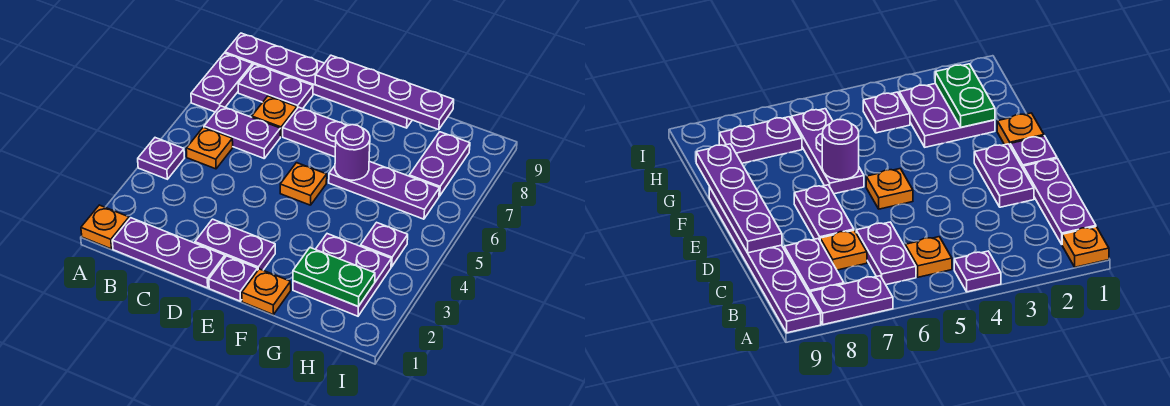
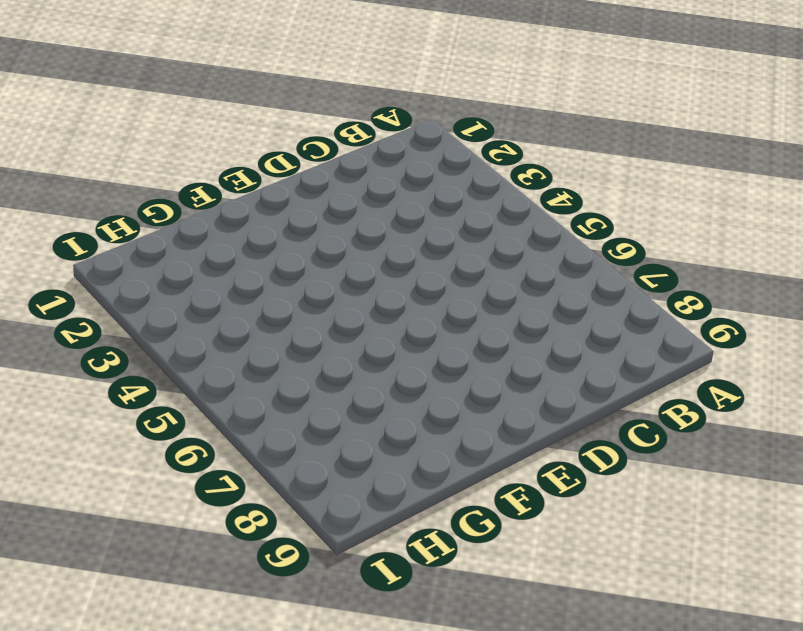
none -> orange plate A1 level 1
none -> purple plate A4 level 1
none -> purple plate A7:A8 level 1

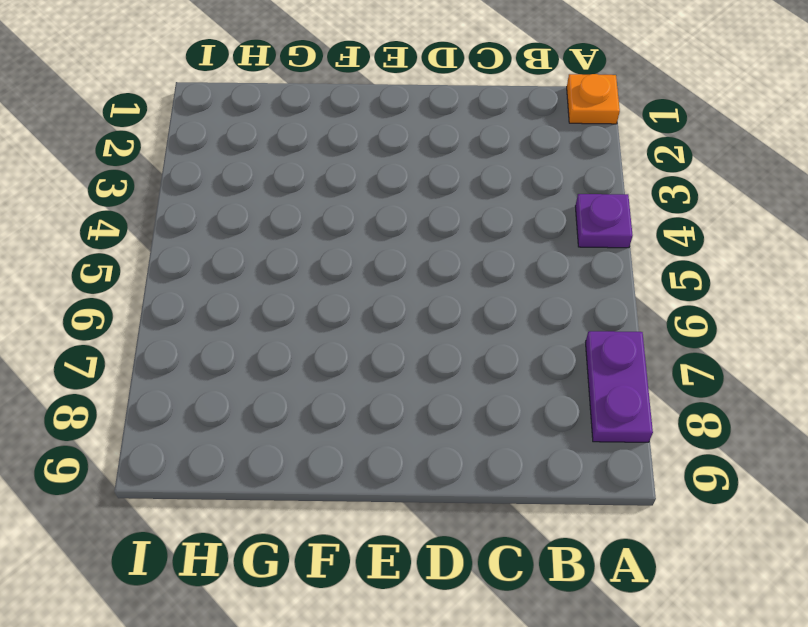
none -> purple plate A9:F9 level 1
none -> purple plate B1:D1 level 1
none -> orange plate B5 level 1

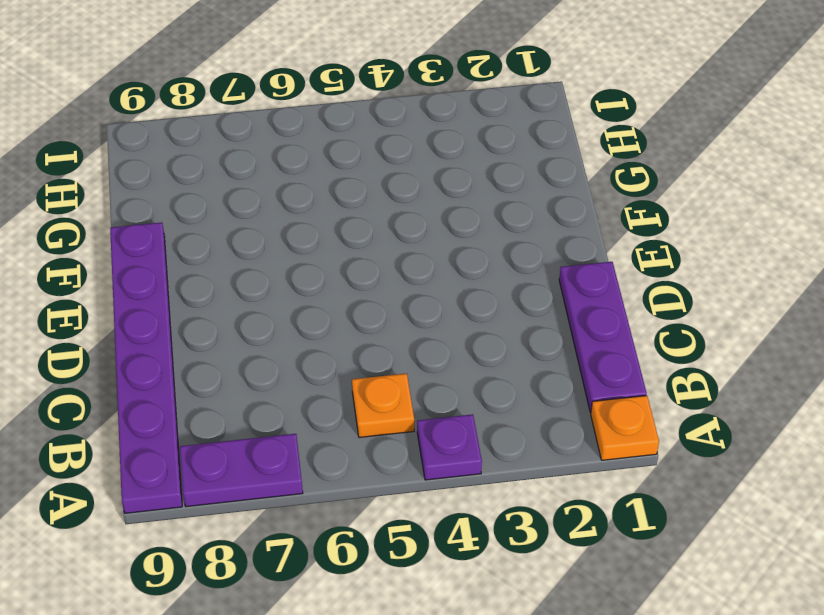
none -> purple plate B6:C6 level 1
none -> purple plate B8:C8 level 1
none -> orange plate C7 level 1

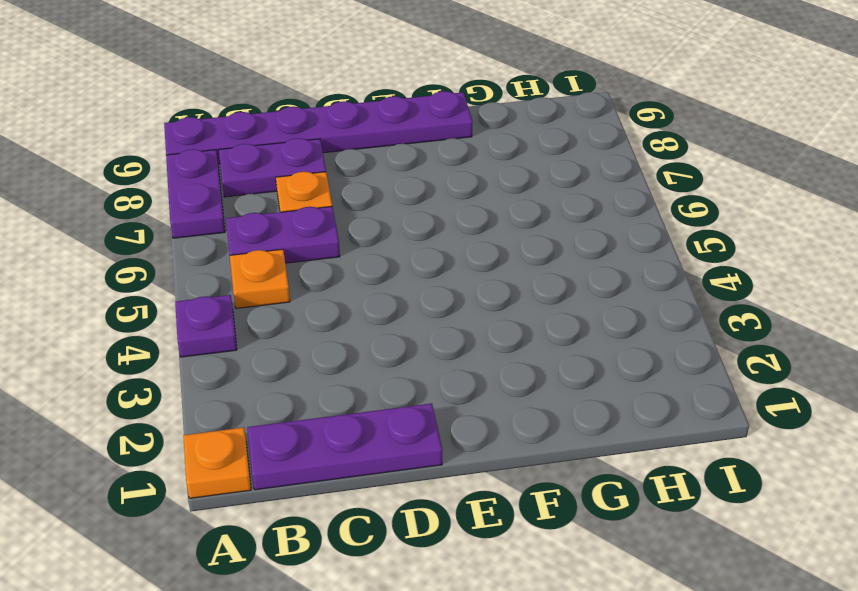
none -> purple plate D2:E2 level 1
none -> purple plate D7:E7 level 1
none -> purple plate E1 level 1

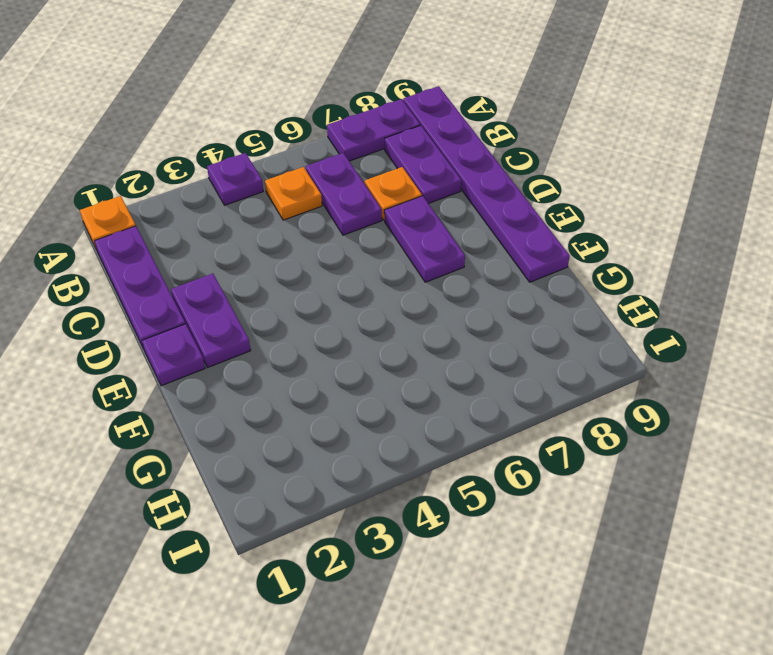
none -> orange plate E5 level 1
none -> orange plate F1 level 1
none -> purple plate F6:H6 level 1

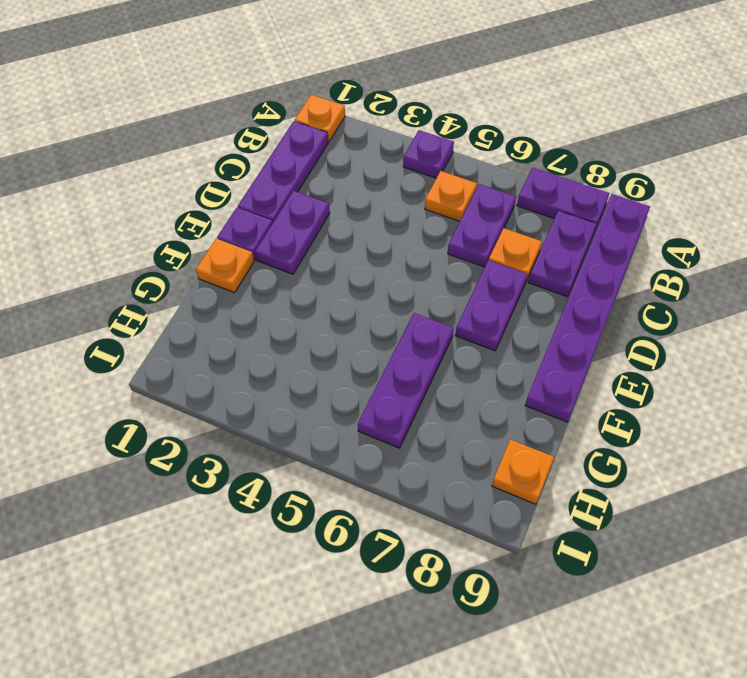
orange plate H9 level 1 -> orange plate E5 level 1
none -> purple plate G2:H3 level 1
none -> purple plate H4 level 1
none -> purple plate H7:H8 level 1

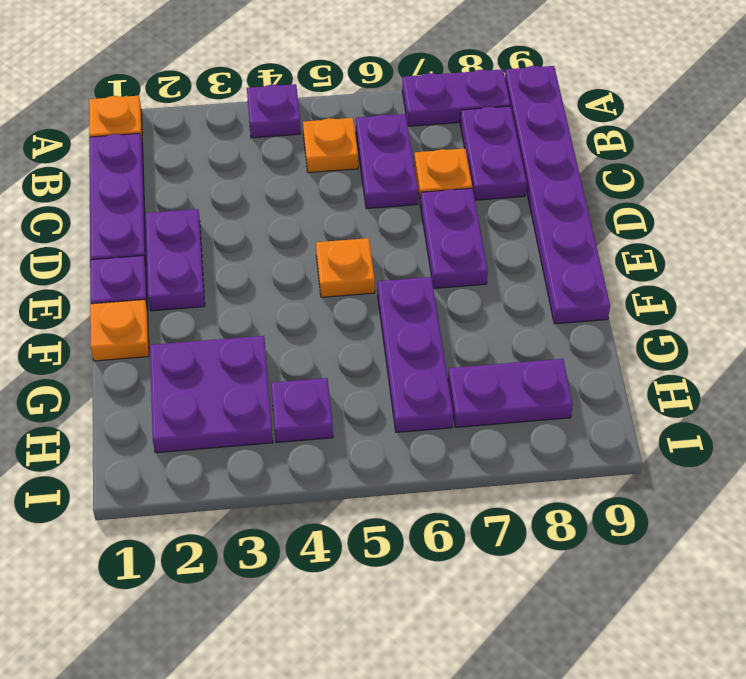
none -> purple plate D9:G9 level 2
none -> purple round brick F6 level 2
none -> green plate G2:H2 level 2

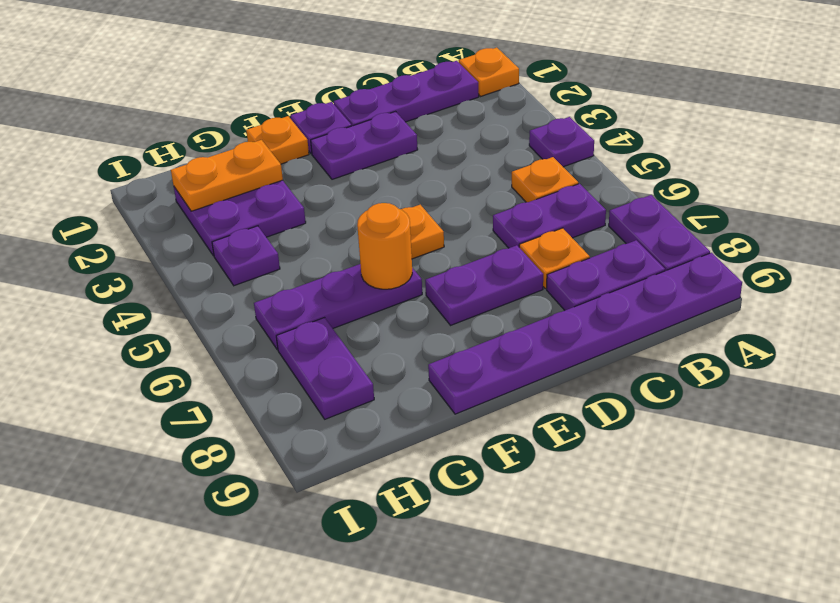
orange round brick F6 level 2 -> purple round brick F6 level 2
orange plate G2:H2 level 2 -> green plate G2:H2 level 2
none -> purple plate D9:G9 level 2

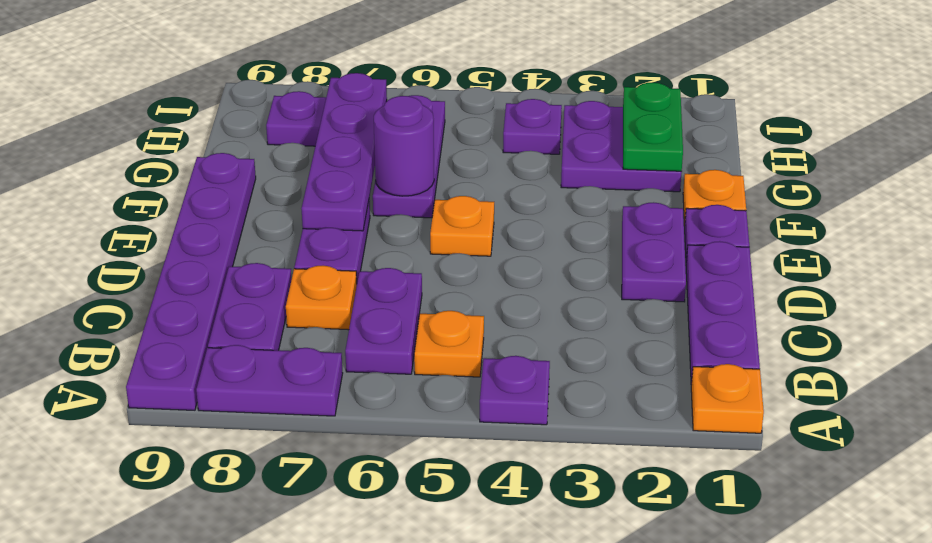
purple plate E7:H7 level 2 -> purple plate D9:G9 level 2

